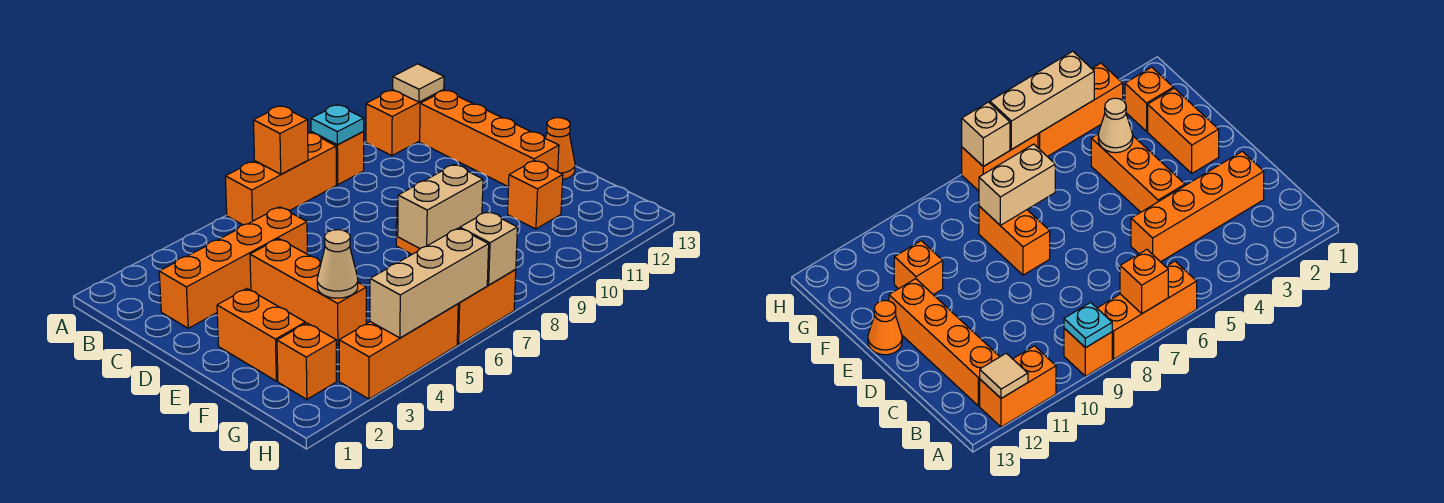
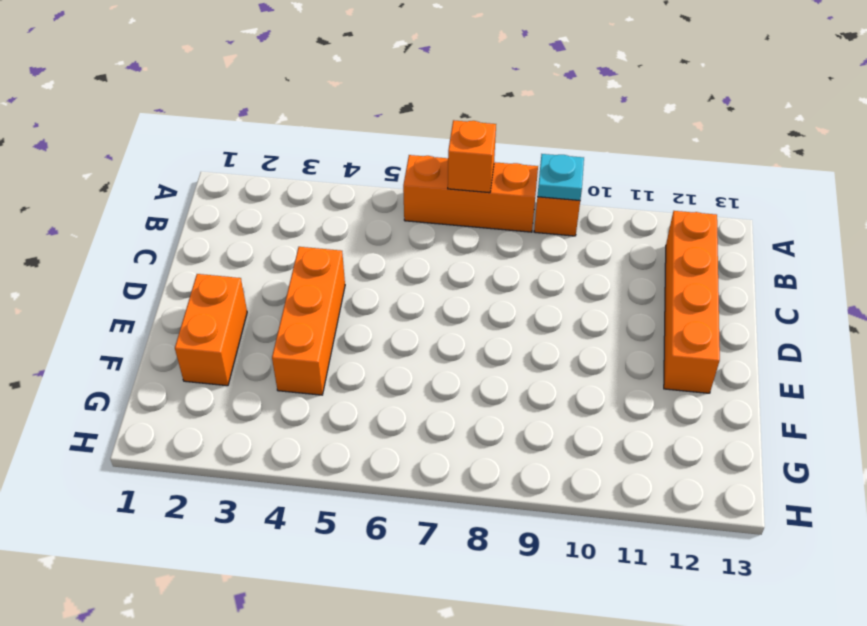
none -> orange brick A11:A12 level 1
none -> orange brick C2:C5 level 1
none -> orange brick E8:F8 level 1

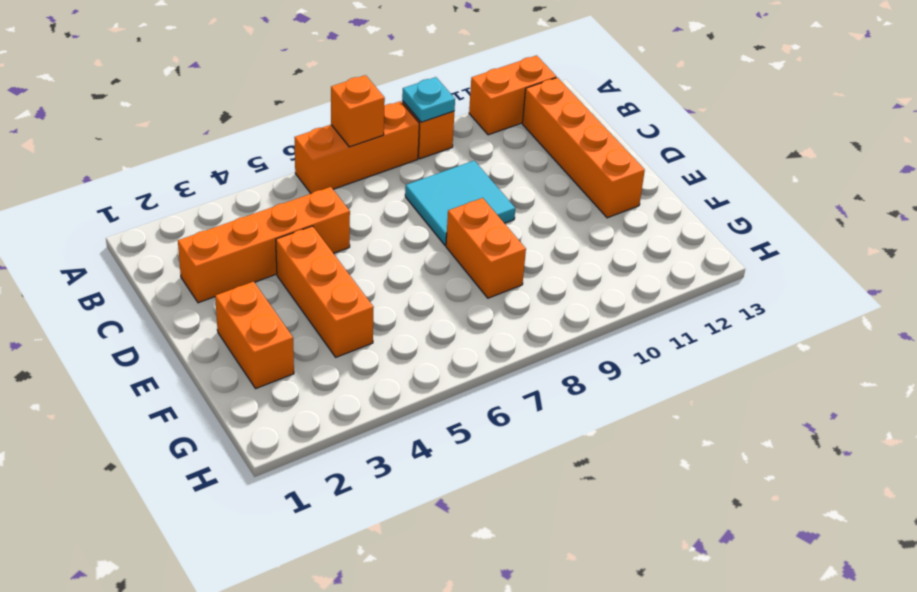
cyan tile C8:D9 level 1 -> none
none -> orange cone E13 level 1
none -> orange brick F11 level 1
none -> orange brick G2 level 1

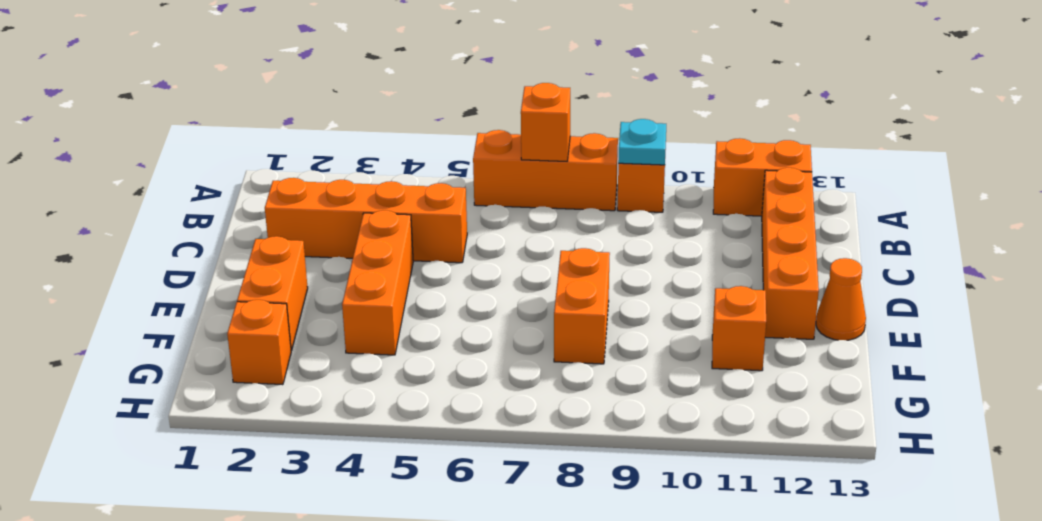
none -> orange brick H3:H5 level 1
none -> orange brick H6:H7 level 1
none -> tan tile A12 level 2

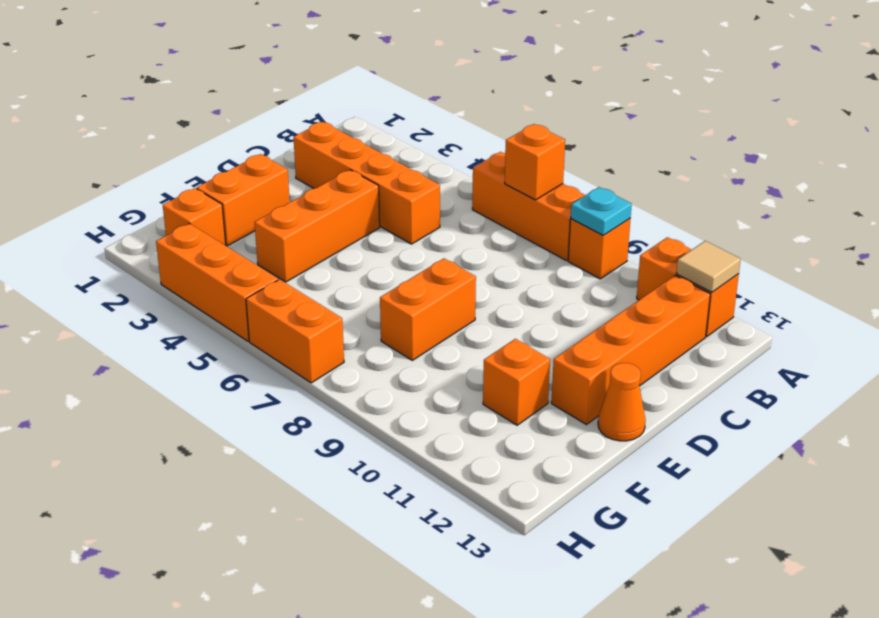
none -> tan cone F4 level 2
none -> tan brick F7:F8 level 2
none -> tan brick H4:H6 level 2

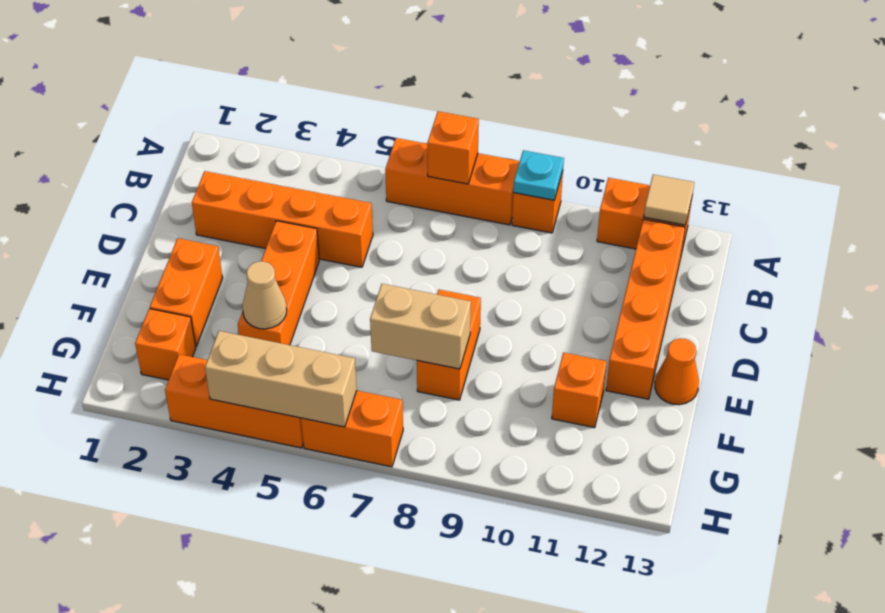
none -> tan brick H7 level 2

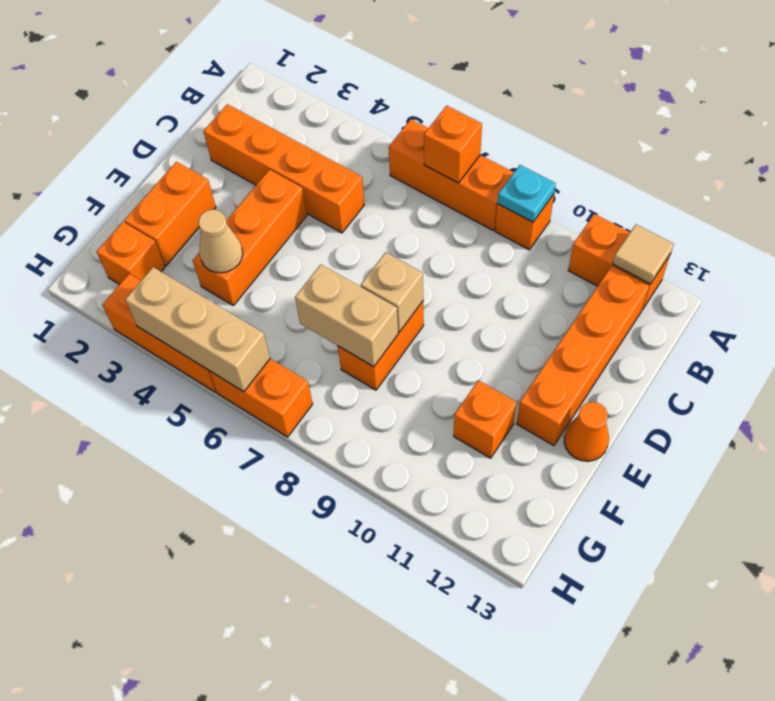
tan brick E8 level 2 -> tan brick H7 level 2

